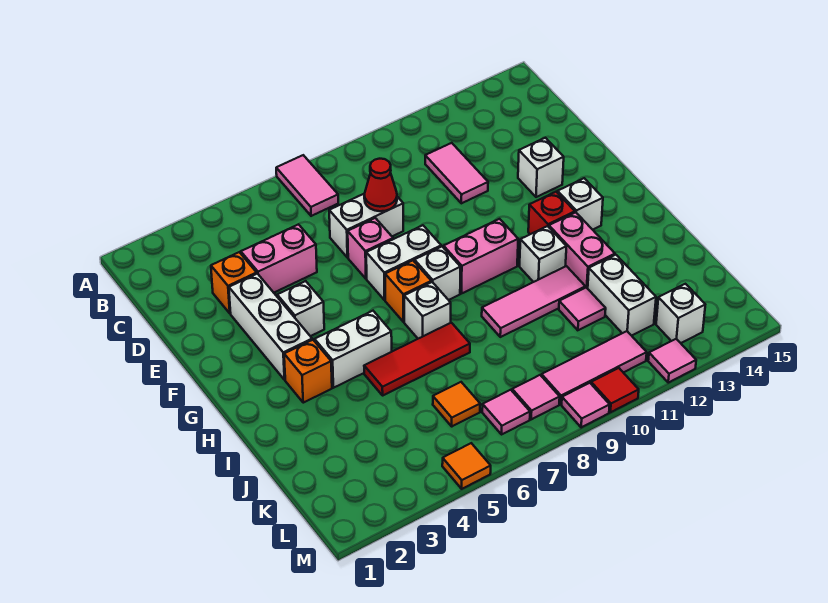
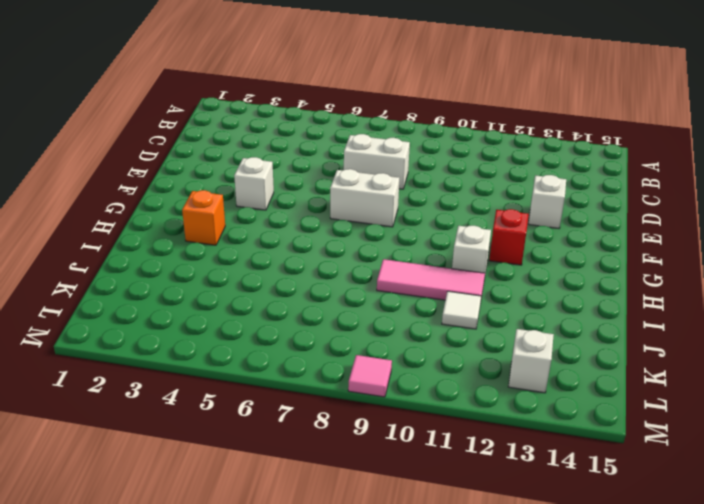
white tile J11 level 1 -> pink tile J11 level 1
none -> pink tile A7:B7 level 1
none -> pink tile C11:D11 level 1
none -> orange brick D3 level 1
none -> pink brick D4:D5 level 1

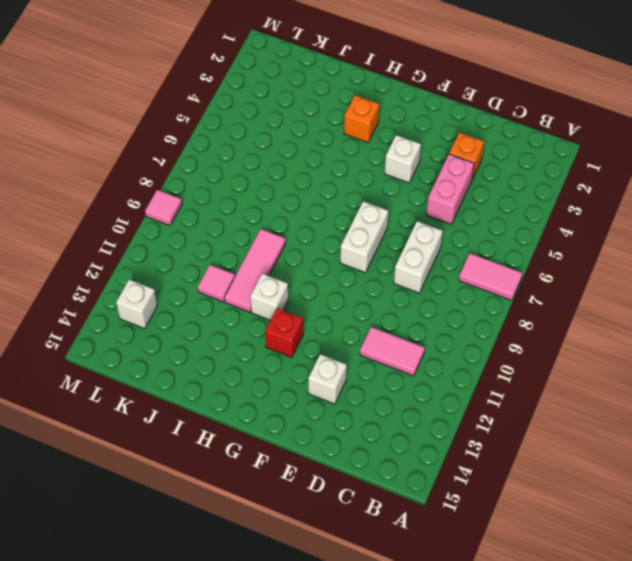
none -> white brick E3:G3 level 1
none -> pink brick E7 level 1
none -> orange brick G7 level 1
none -> white brick G8 level 1

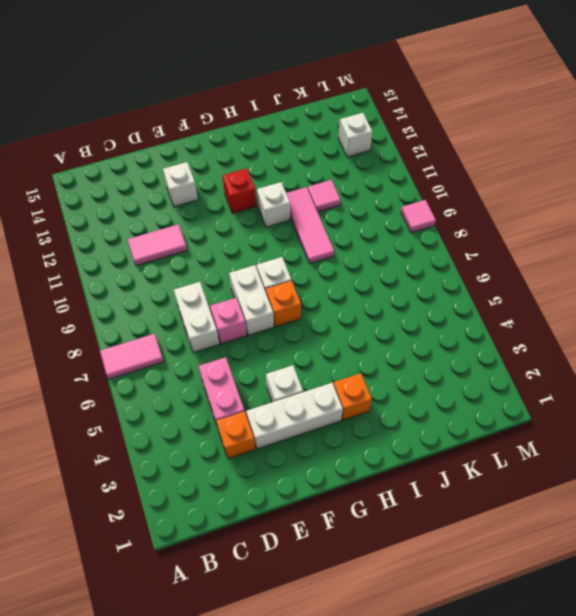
none -> pink brick G9:G10 level 1
none -> white brick G13 level 1
none -> white brick H4:H5 level 1
none -> white brick H7 level 1

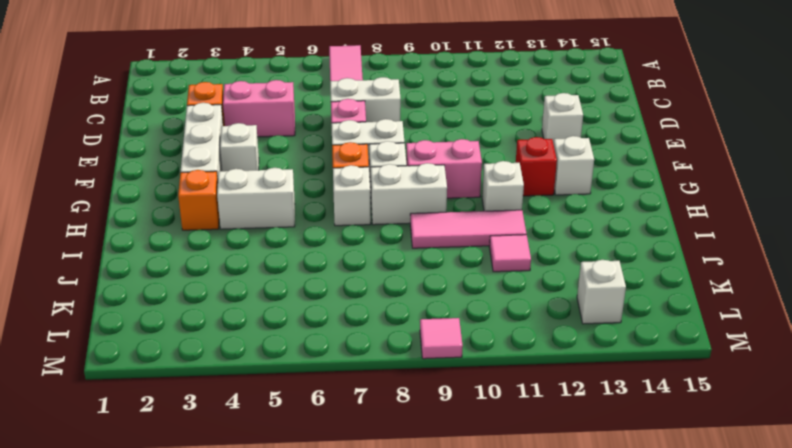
white brick H8:H9 level 1 -> white brick J12:K12 level 1
none -> pink tile C11:D11 level 1
none -> pink brick H12:I12 level 1
none -> red tile I5:I7 level 1
none -> orange tile K6 level 1

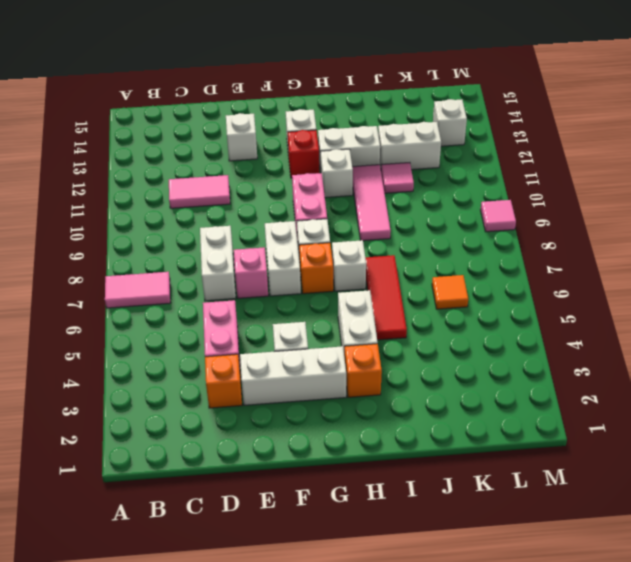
white brick H12:I12 level 1 -> pink brick H12:I12 level 1
none -> pink tile L7 level 1
none -> pink tile L8 level 1
none -> pink tile L9:L11 level 1
none -> orange tile M5 level 1

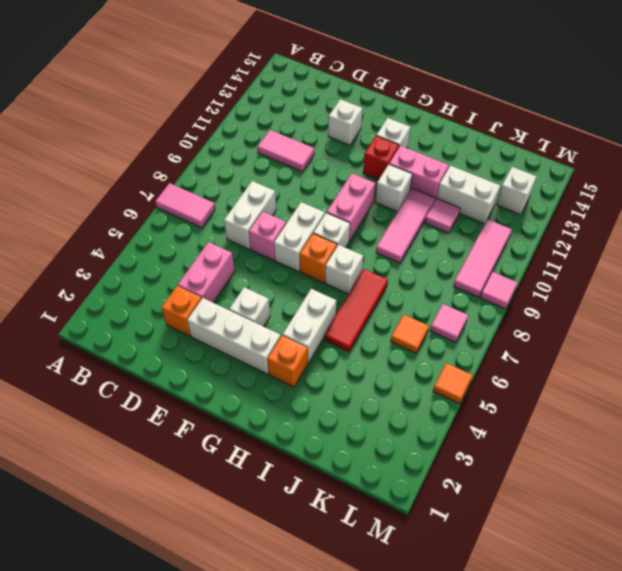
none -> pink tile L8 level 1
none -> red tile M10 level 1
none -> pink tile M12 level 1
none -> red cone D8 level 2

